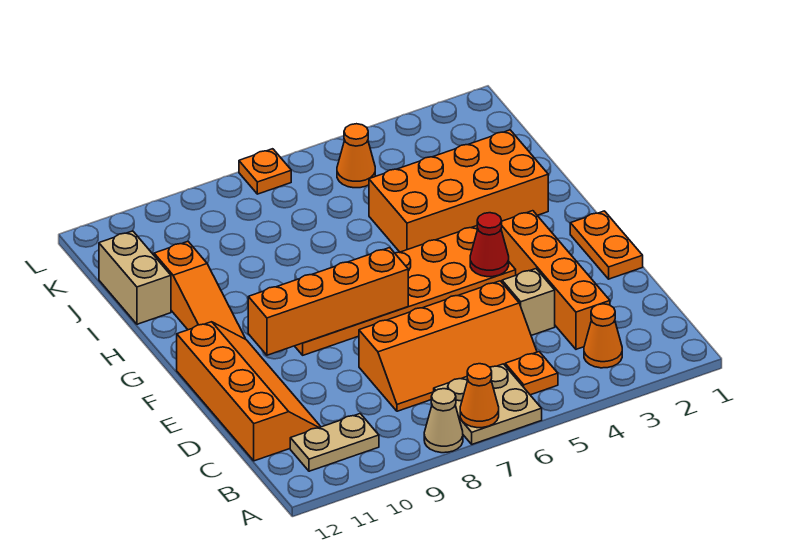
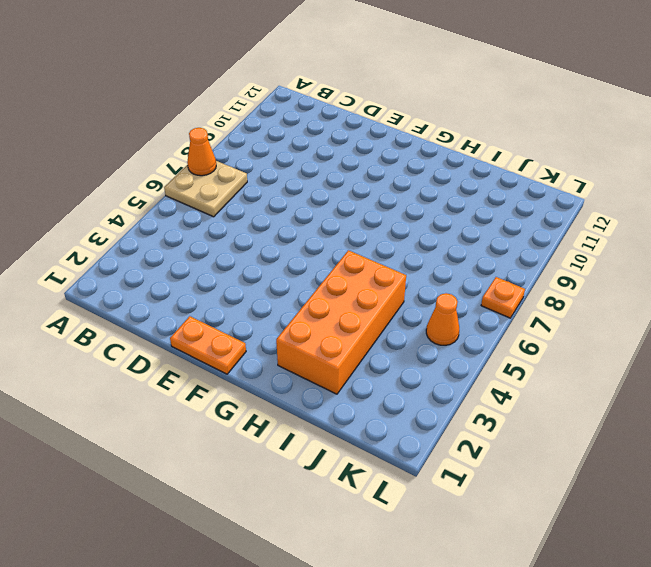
none -> tan cone A8 level 1
none -> orange cone B3 level 1
none -> orange plate B5 level 1

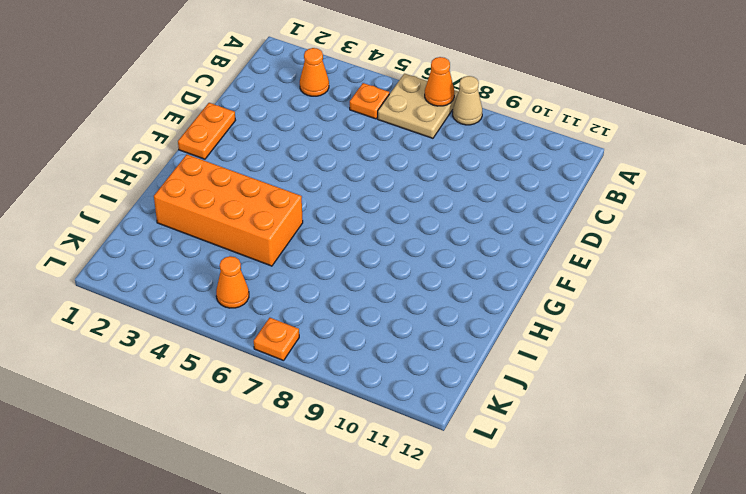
none -> tan plate B10:B11 level 1
none -> orange brick C3:F3 level 1
none -> orange slope C5:D8 level 1 top D

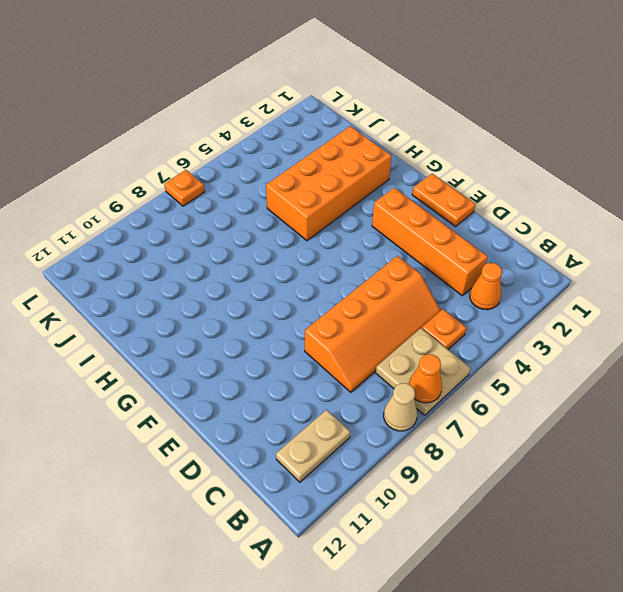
none -> orange slope C11:F12 level 1 top 12
none -> tan brick D4 level 1
none -> orange plate F4:G9 level 1

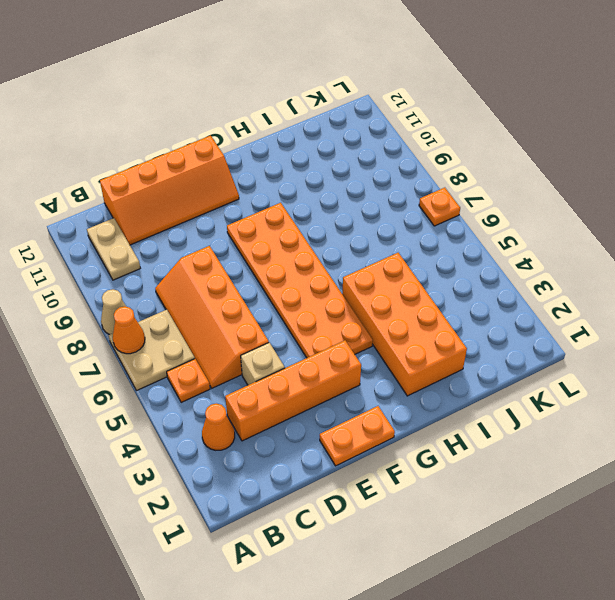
none -> orange slope G11:I11 level 1 top I
none -> tan brick I12:J12 level 1
none -> orange cone K5 level 1

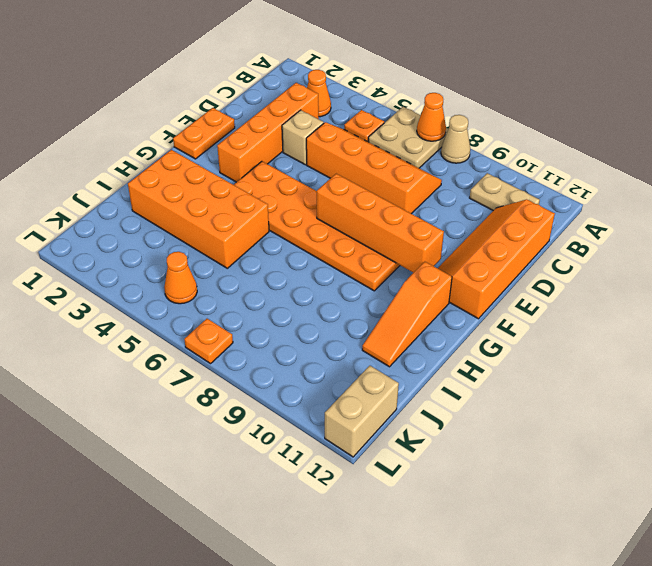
orange slope G11:I11 level 1 top G -> orange slope G11:I11 level 1 top I
tan brick K12:L12 level 1 -> tan brick I12:J12 level 1
none -> red cone F4 level 2

